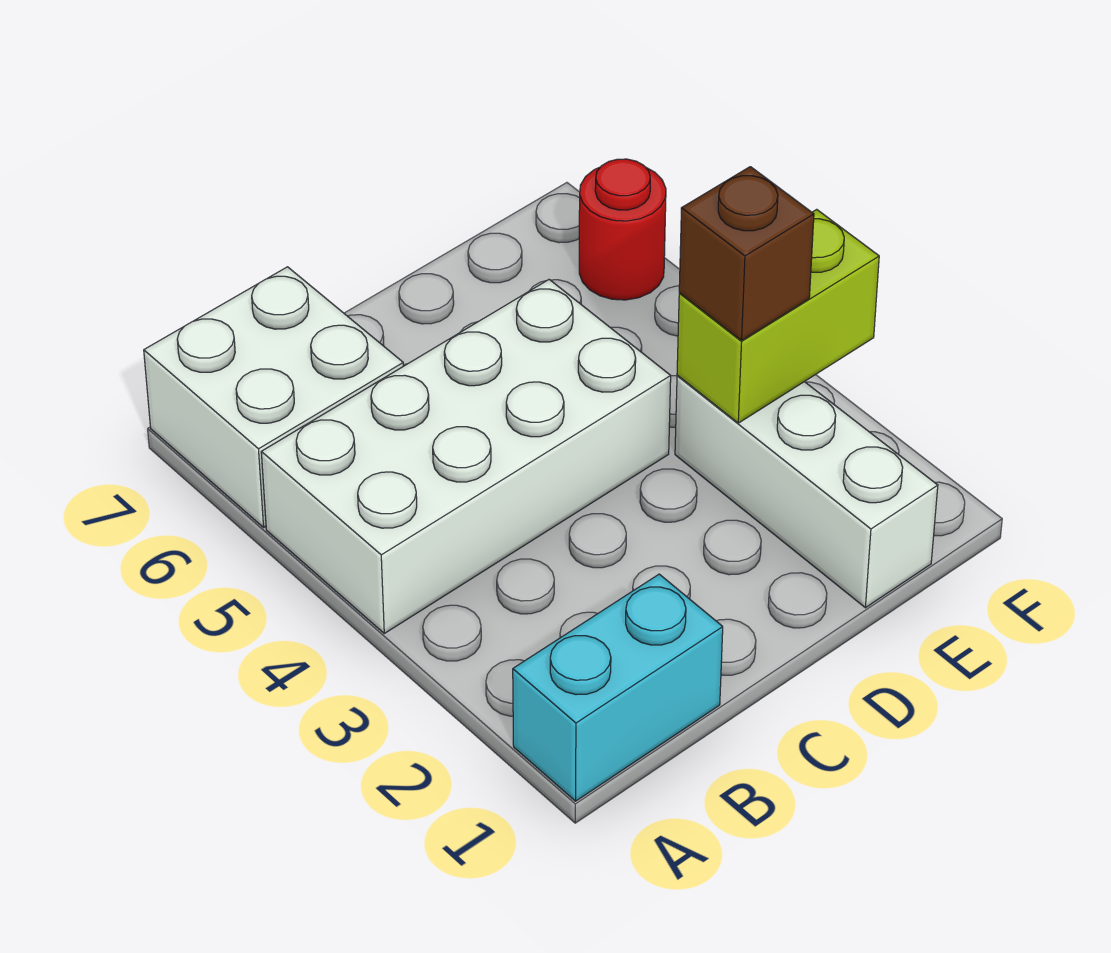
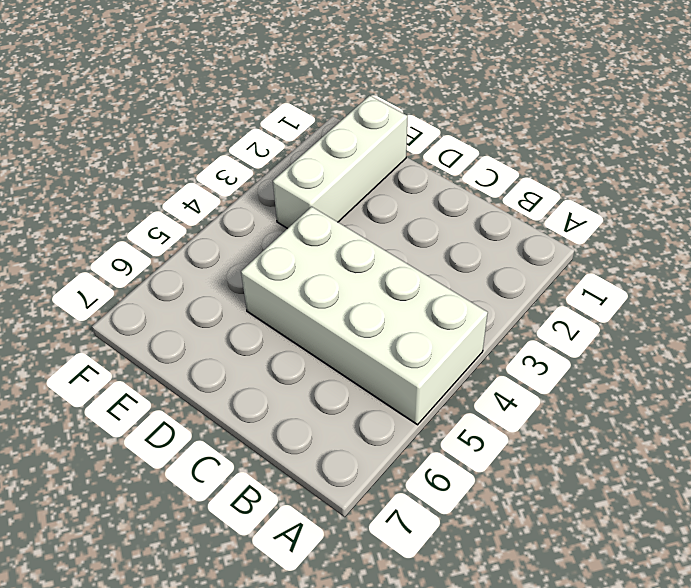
none -> cyan brick A1:B1 level 1
none -> white brick A6:B7 level 1

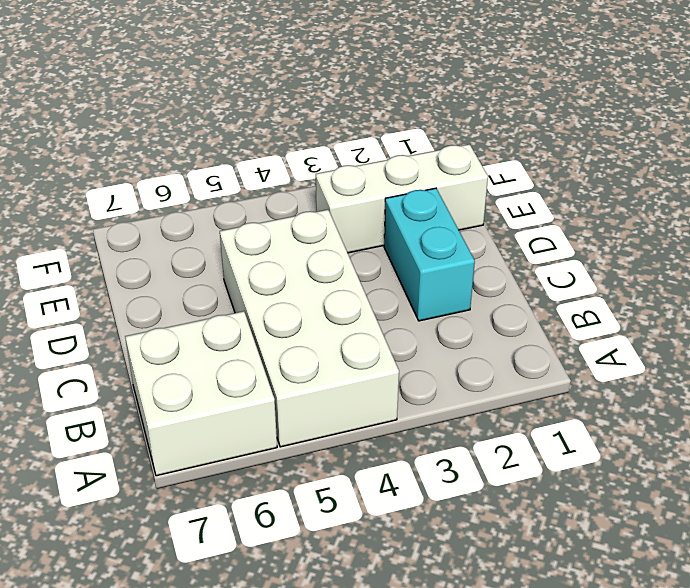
cyan brick C2:D2 level 1 -> cyan brick A1:B1 level 1
none -> red round brick F6 level 1
none -> lime brick E3:F3 level 2

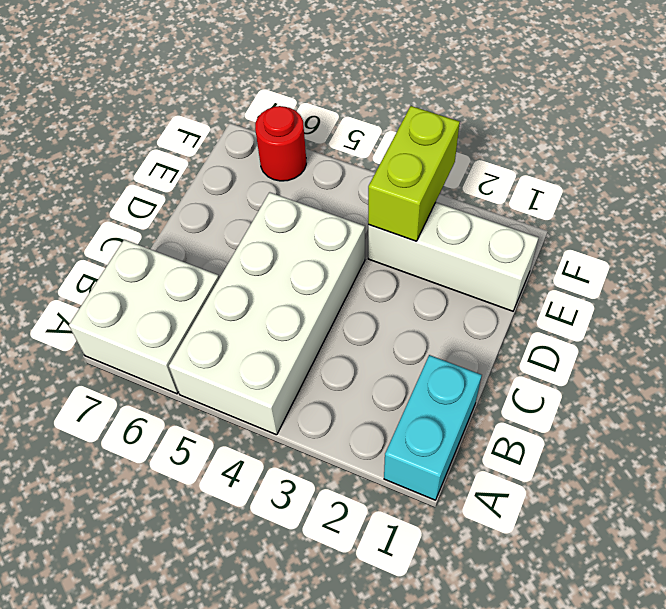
none -> brown brick E3 level 3

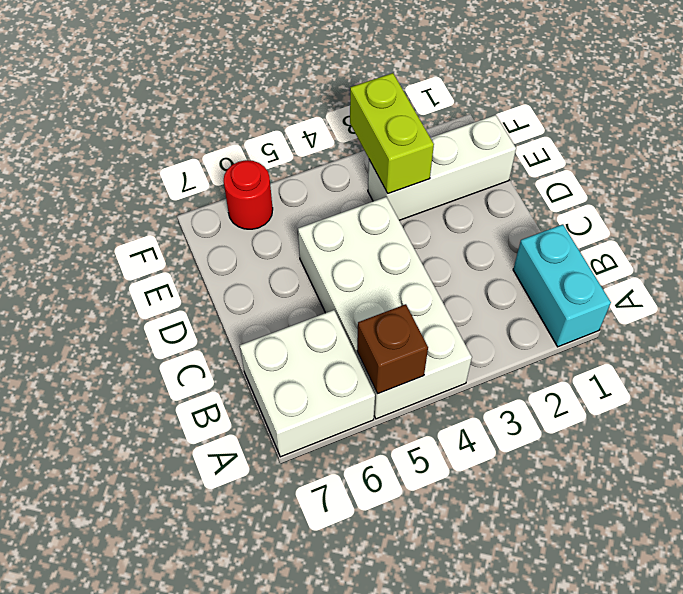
brown brick A5 level 2 -> brown brick E3 level 3

